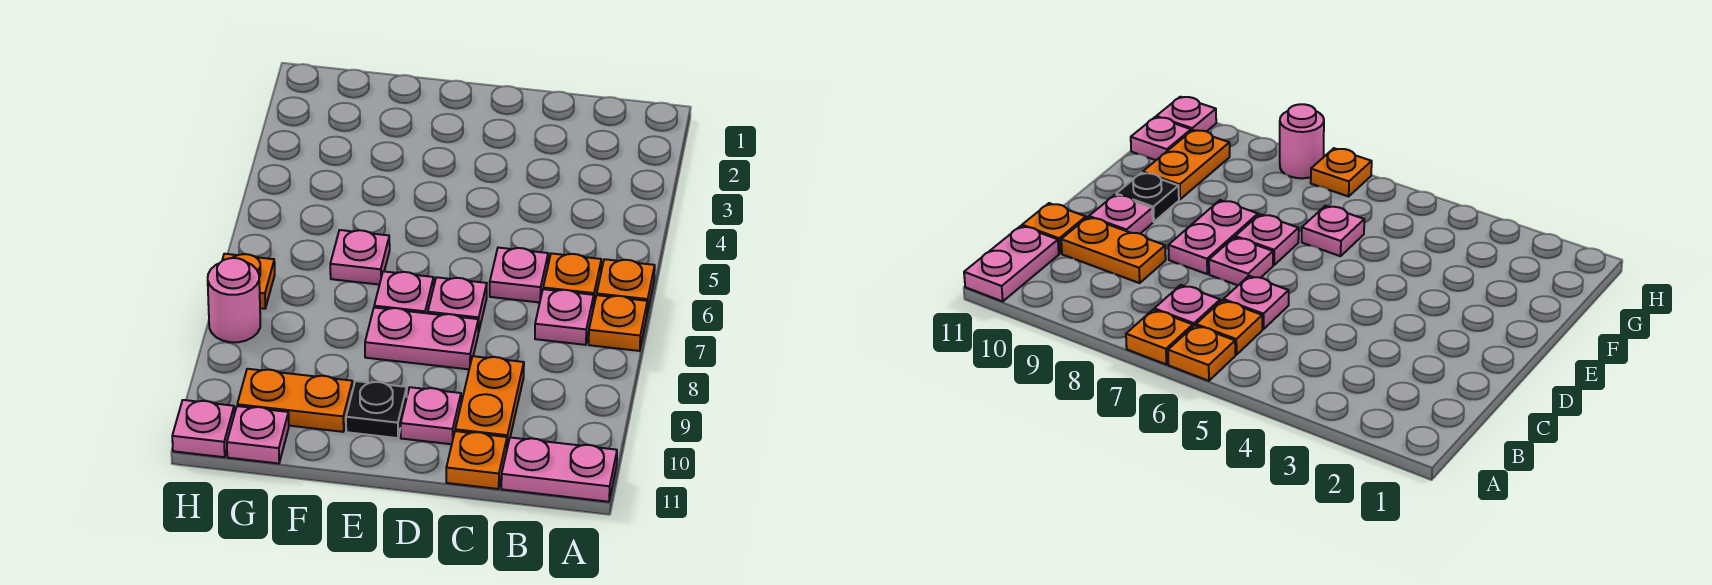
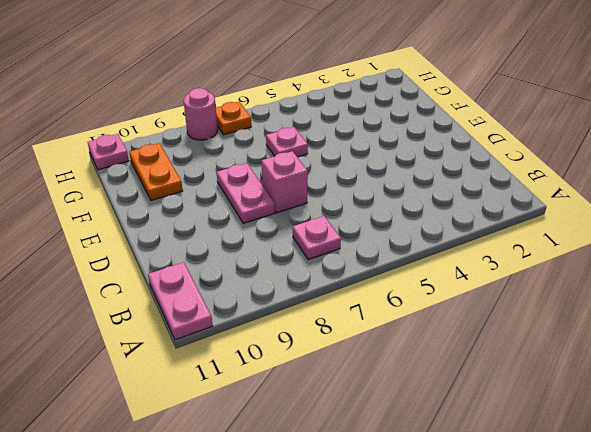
pink brick D7 level 1 -> pink plate D7 level 1
none -> orange plate A6 level 1
none -> orange plate A7 level 1
none -> orange plate B6 level 1

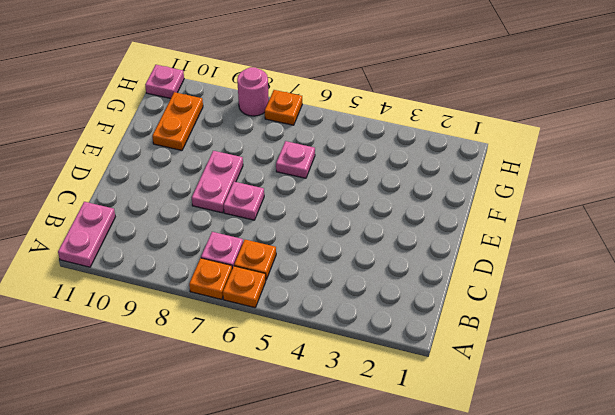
none -> pink plate C6 level 1
none -> orange plate C9:C10 level 1
none -> orange plate C11 level 1

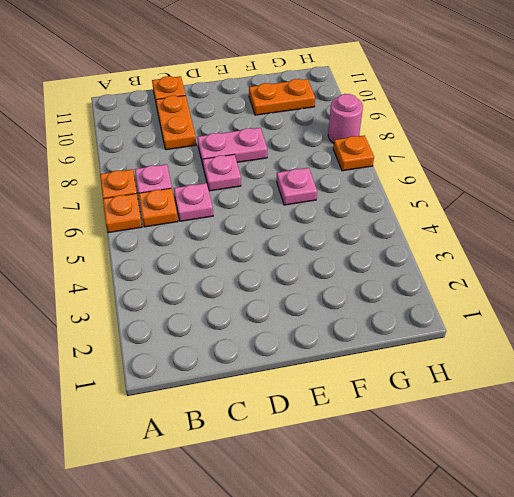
none -> pink plate A11:B11 level 1
none -> pink plate D10 level 1
none -> pink plate E7 level 1

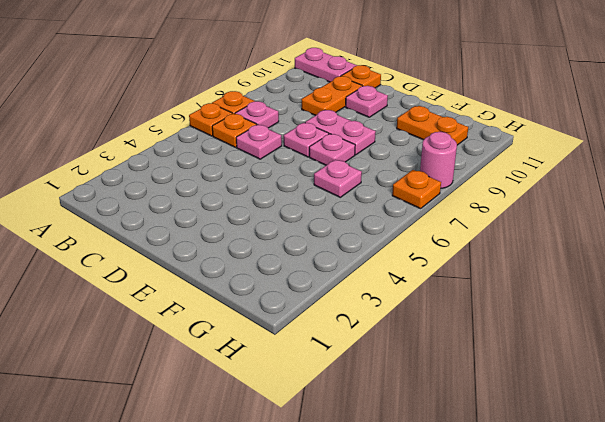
none -> black plate E10 level 1
none -> pink plate G11 level 1
none -> pink plate H11 level 1

